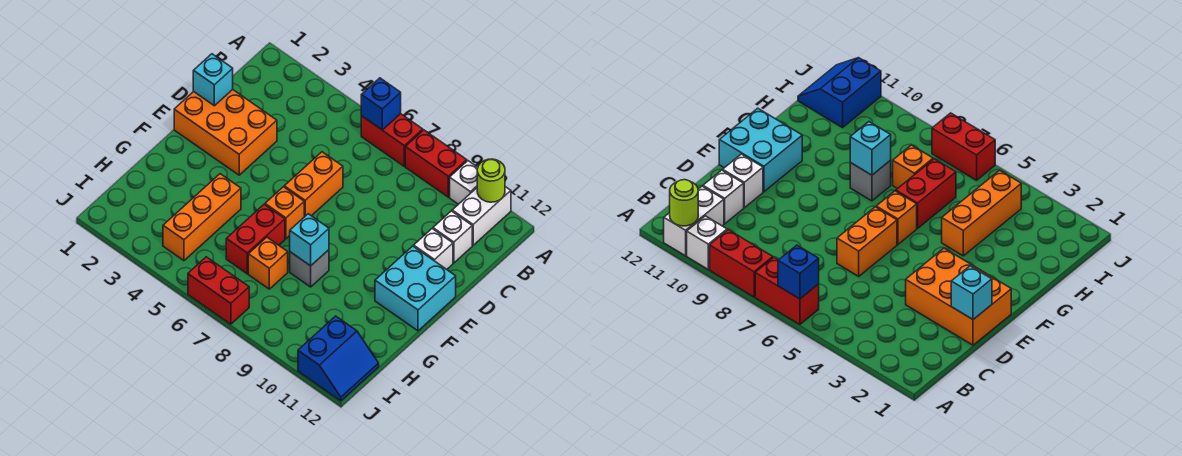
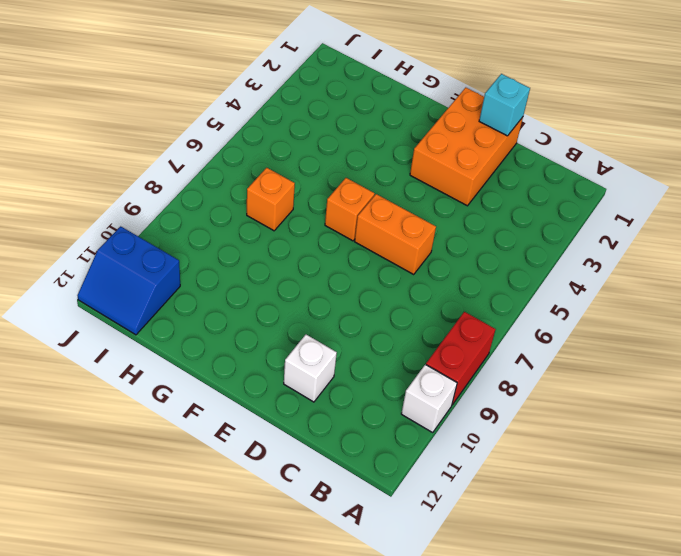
none -> red brick A6:A7 level 1
none -> white brick A11:B11 level 1
none -> white brick C11 level 1

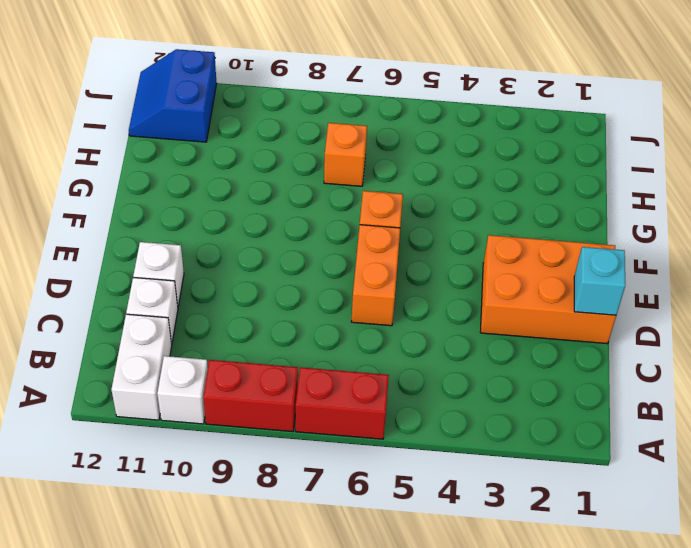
none -> cyan brick E11:F12 level 1
none -> orange brick G4:I4 level 1
none -> red brick G6:H6 level 1

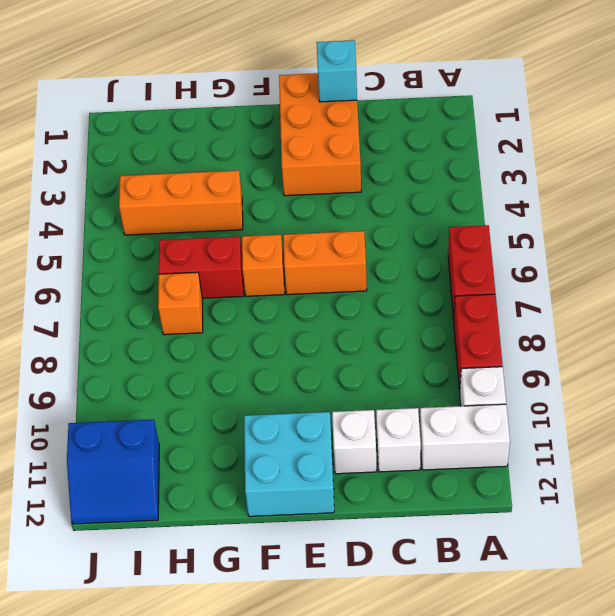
none -> grey brick G8 level 1
none -> red brick J6:J7 level 1
none -> blue brick A6 level 2

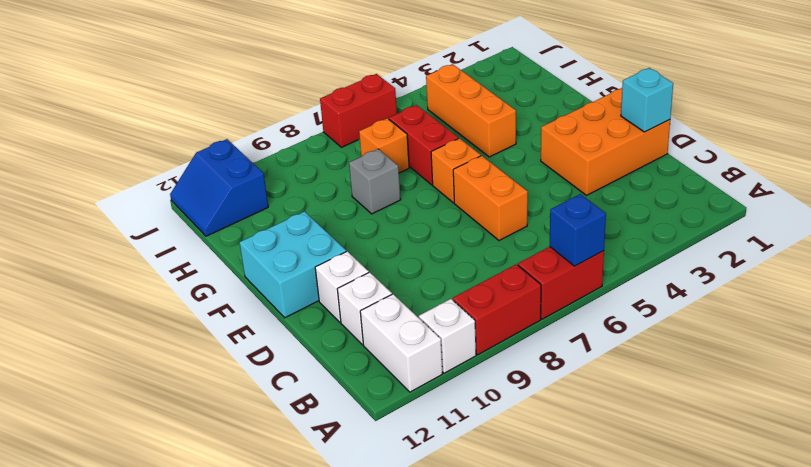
none -> lime round brick A11 level 2
none -> cyan brick G8 level 2

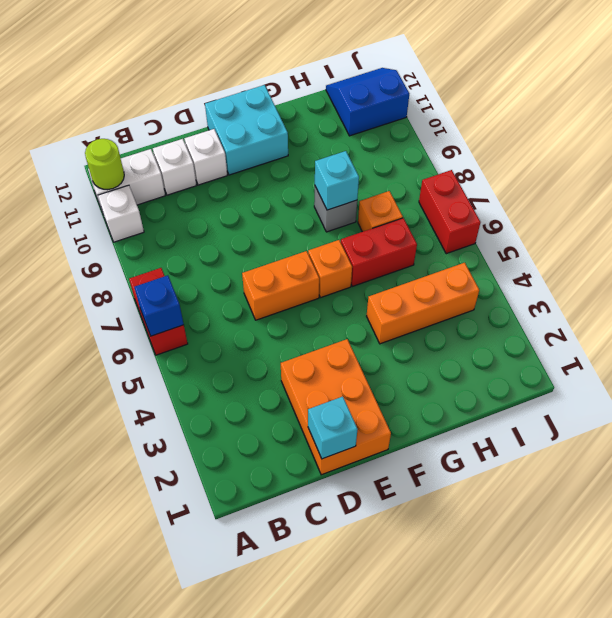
none -> red brick A8:A9 level 1

